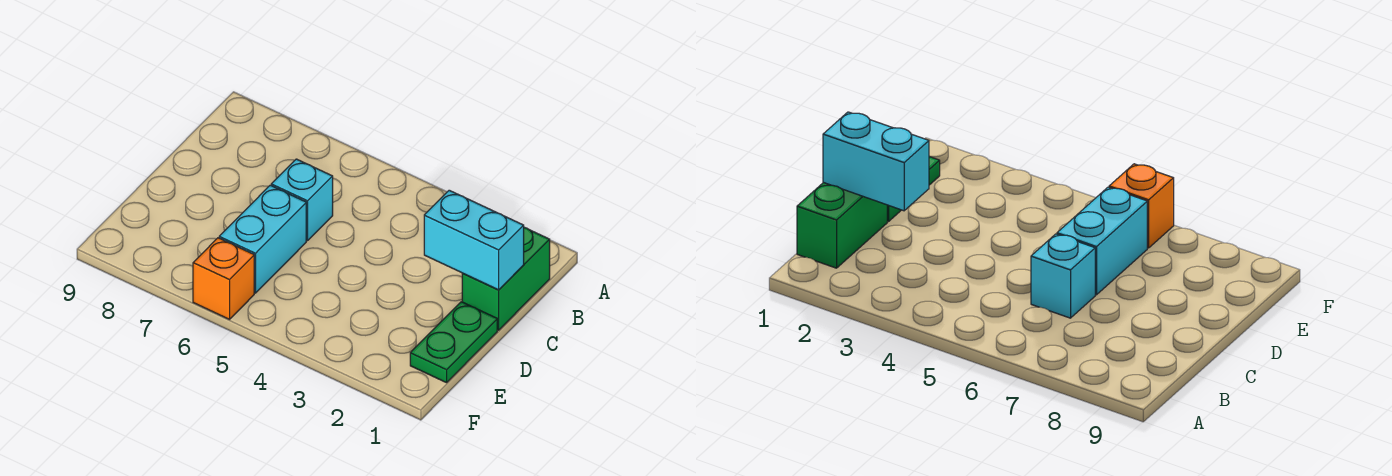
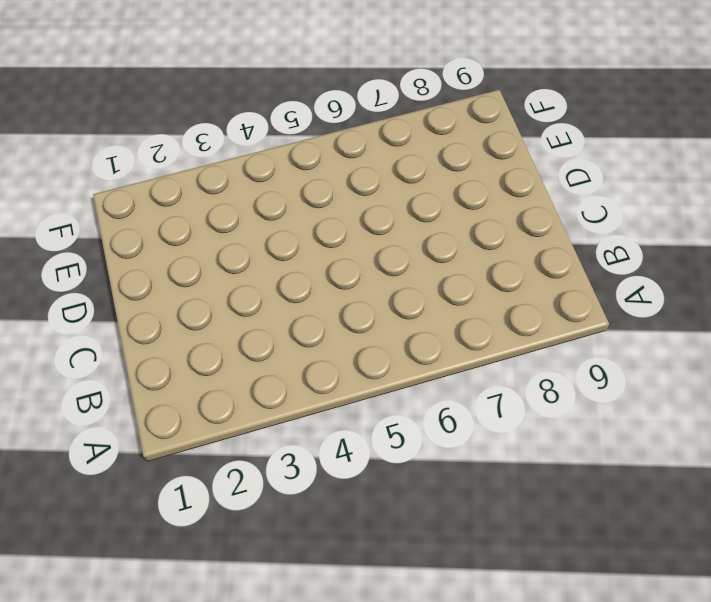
none -> green brick B1:C1 level 1
none -> cyan brick C6 level 1

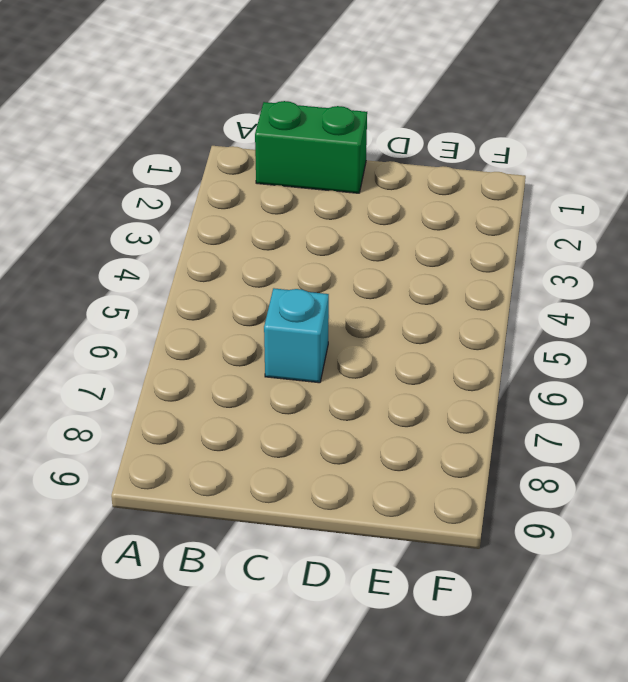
none -> green plate D1:E1 level 1
none -> cyan brick D6:E6 level 1

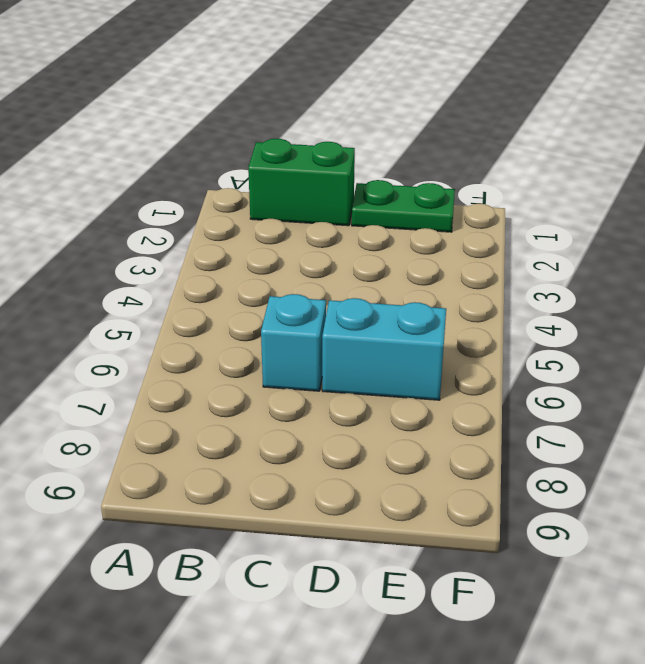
none -> orange brick F6 level 1
none -> cyan brick C1:C2 level 2

